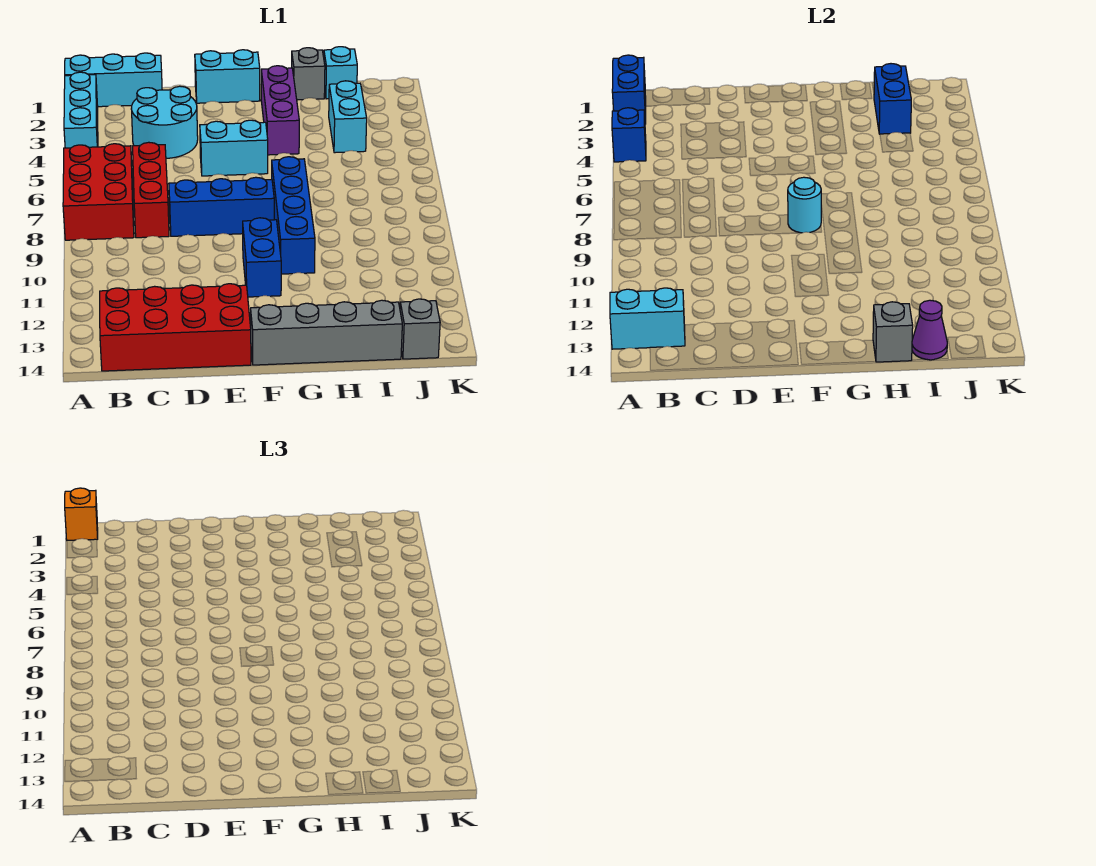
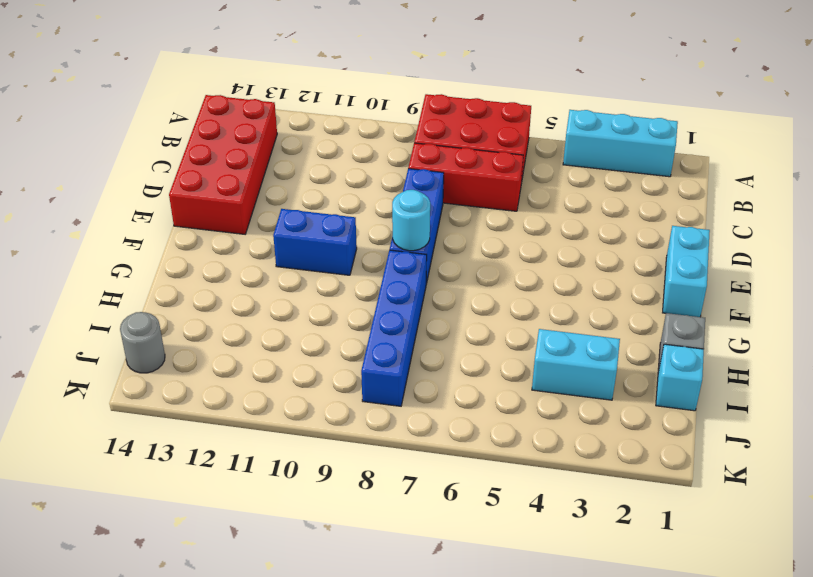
blue brick G8:J8 level 1 -> blue brick G7:G10 level 1
grey round brick J14 level 1 -> grey brick J14 level 1
none -> cyan brick A1:C1 level 1
none -> cyan round brick C3:D4 level 1
none -> cyan brick E5:F5 level 1

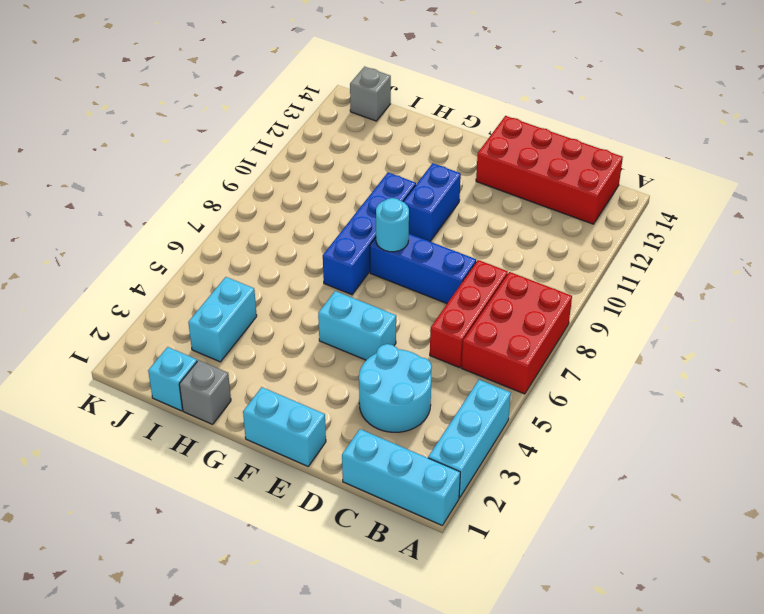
none -> grey brick F14:I14 level 1
none -> purple brick G2:G4 level 1
none -> blue brick A1:A2 level 2

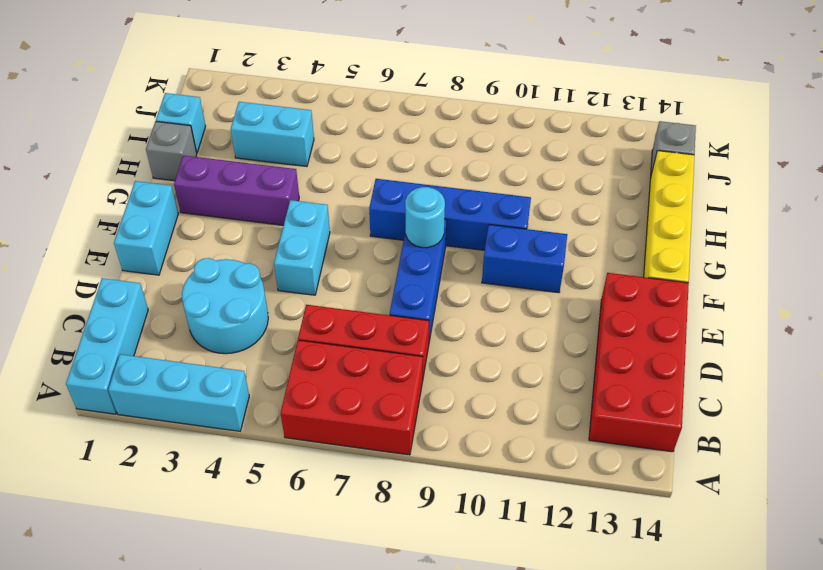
yellow brick F14:I14 level 1 -> grey brick F14:I14 level 1
none -> blue brick A1:A2 level 2
none -> blue brick A4 level 2
none -> cyan brick A13:B13 level 2

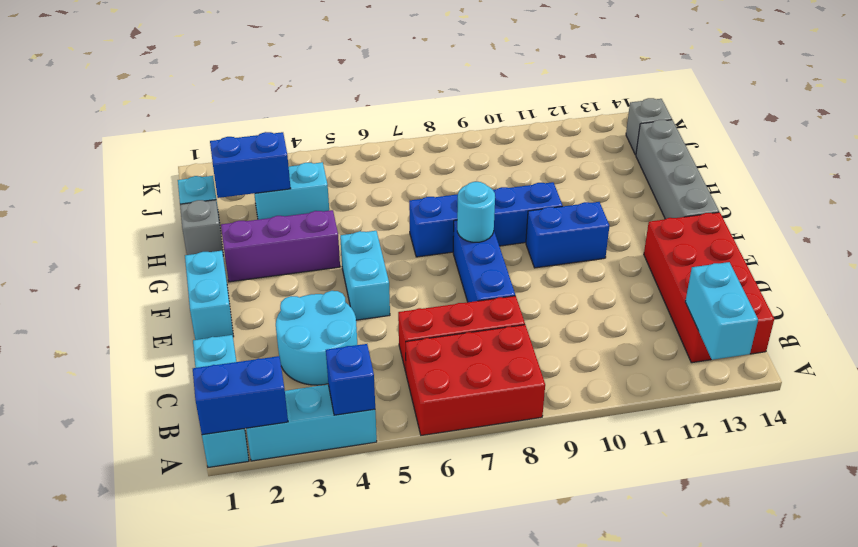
none -> grey brick H14 level 2
none -> purple cone I14 level 2
none -> orange brick A1 level 3

